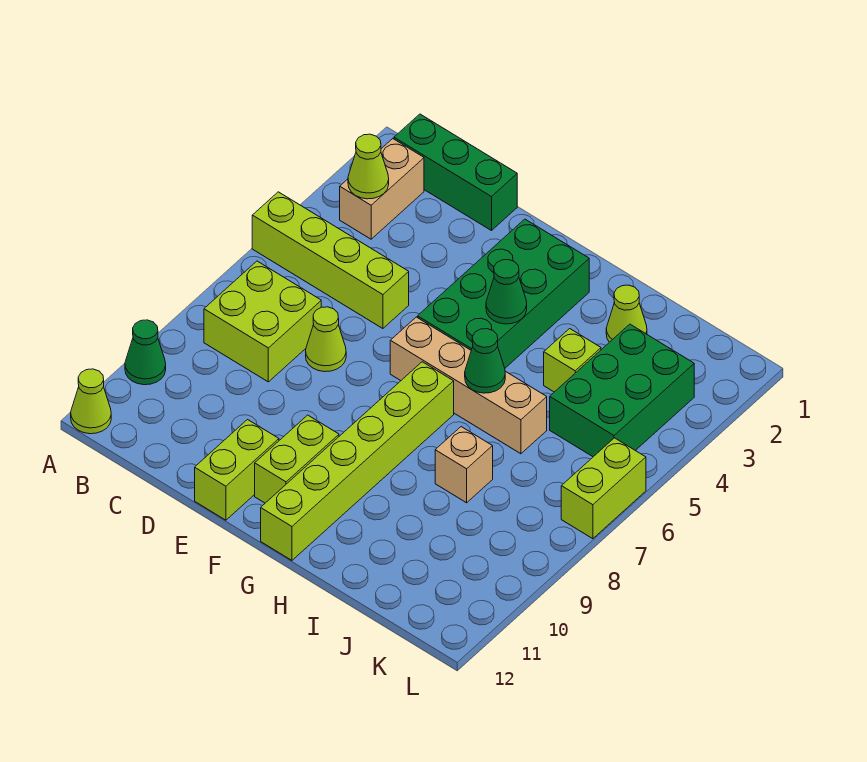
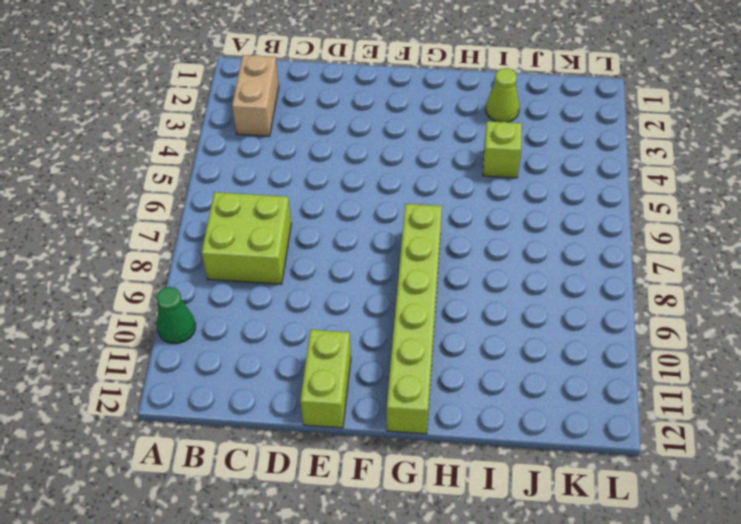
none -> lime brick A5:D5 level 1
none -> lime cone A12 level 1
none -> green brick B1:D1 level 1

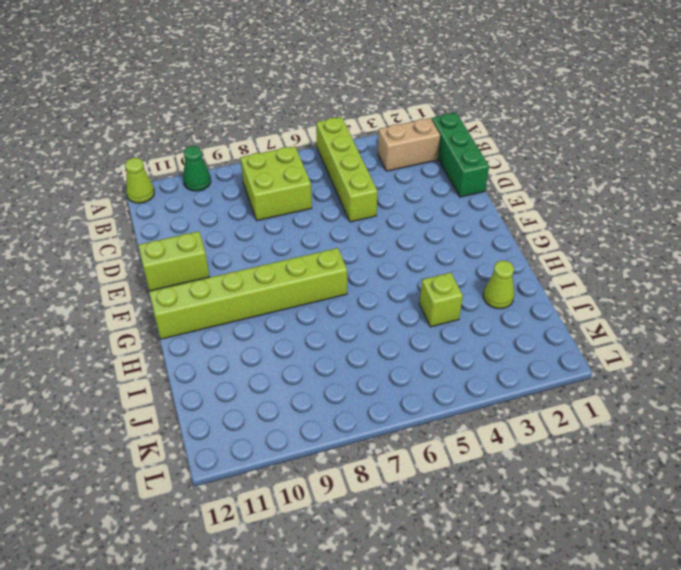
none -> lime cone D7 level 1
none -> green brick F2:G5 level 1
none -> tan brick F6:I6 level 1

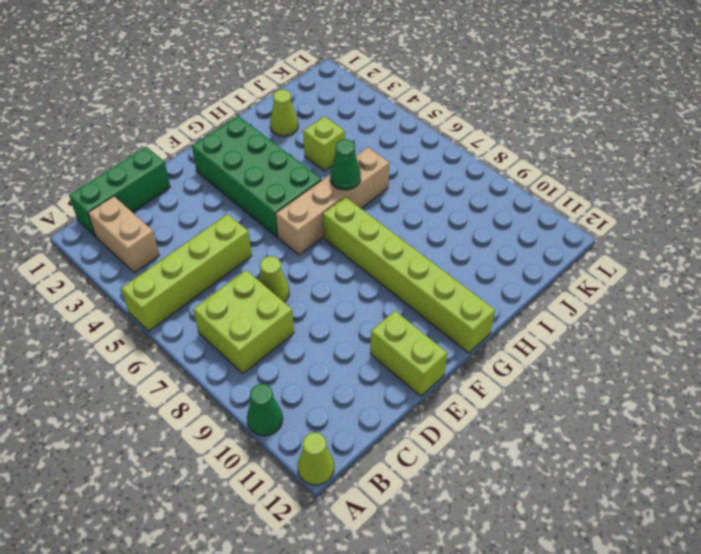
none -> lime brick F10:F11 level 1
none -> tan brick I8 level 1
none -> green brick J3:K5 level 1

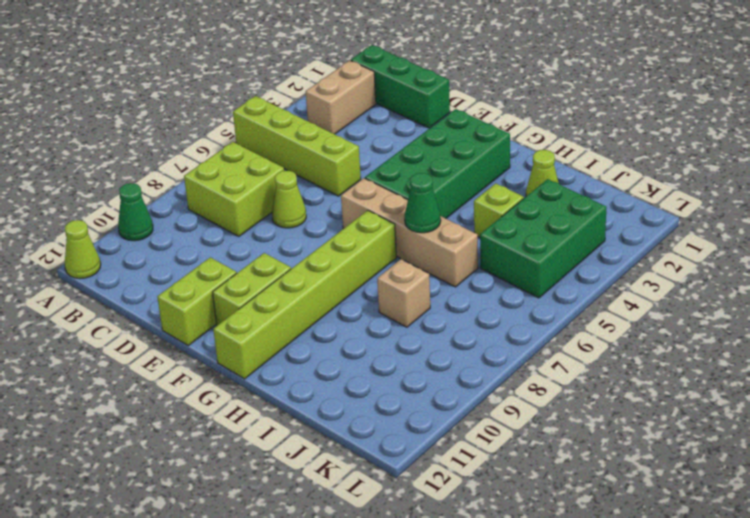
none -> lime brick L6:L7 level 1
none -> lime cone B3 level 2
none -> green cone G4 level 2

